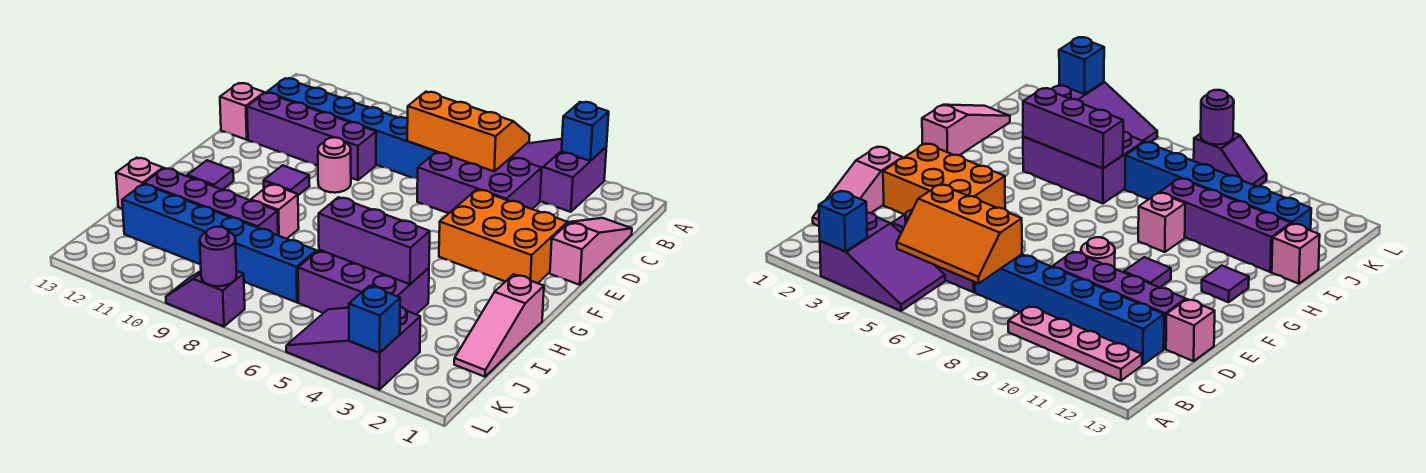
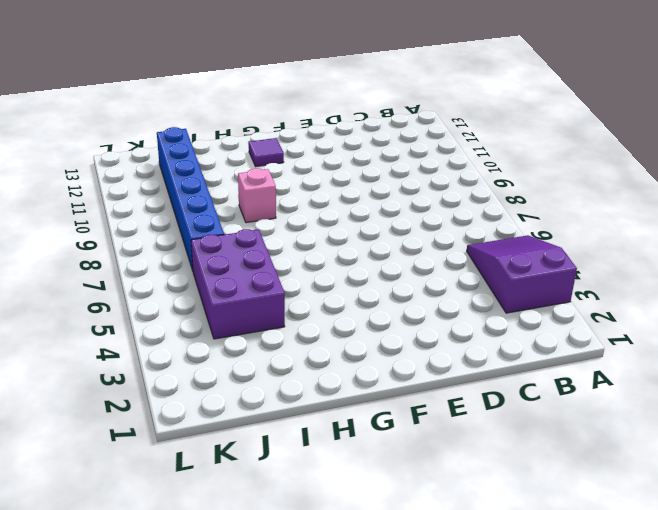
none -> pink plate B9:B12 level 1
none -> pink slope C1:E1 level 1 top E
none -> purple brick C4:D6 level 1

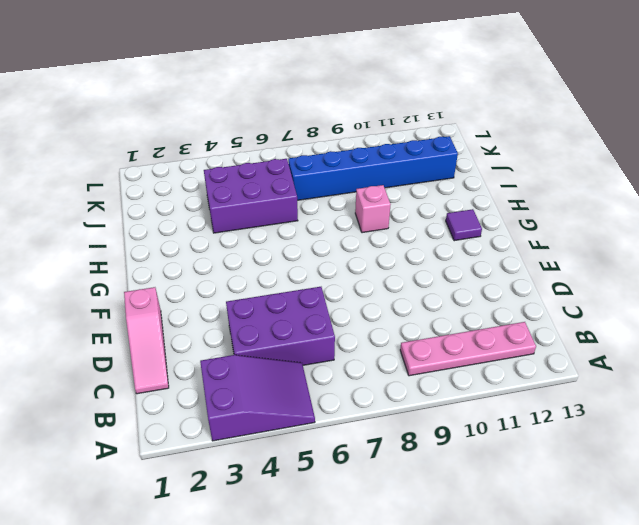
none -> blue brick C7:C12 level 1
none -> purple brick D9:D12 level 1
none -> pink brick D13 level 1

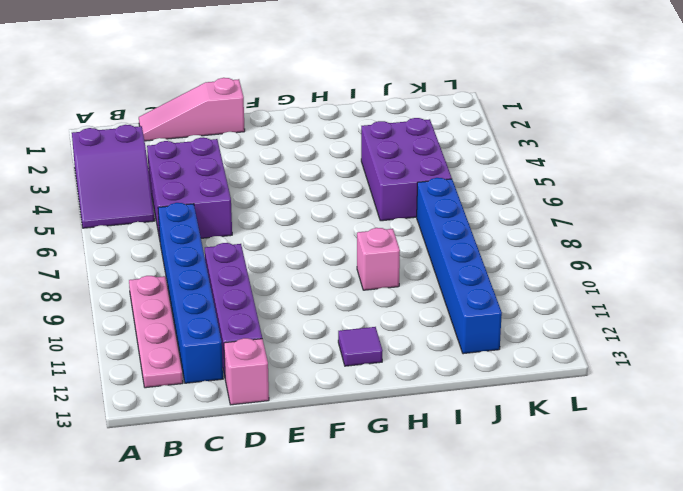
none -> orange brick E2:F4 level 1
none -> pink round brick E9 level 1
none -> purple tile F10 level 1

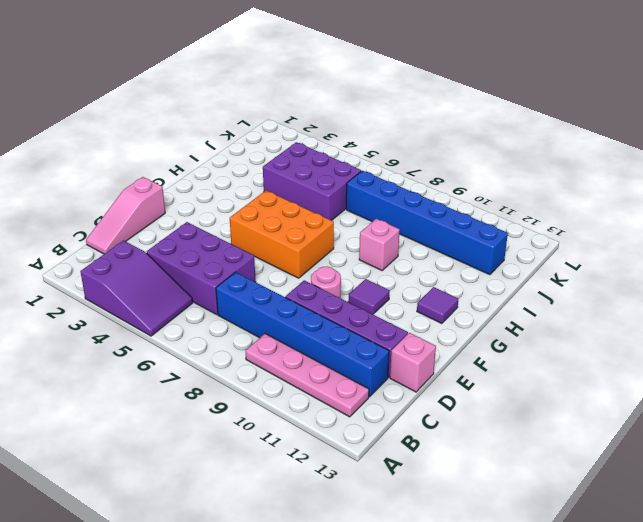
orange brick F5:G7 level 1 -> orange brick E2:F4 level 1
none -> pink slope H1:J1 level 1 top H
none -> purple brick I9:I12 level 1
none -> pink brick I13 level 1

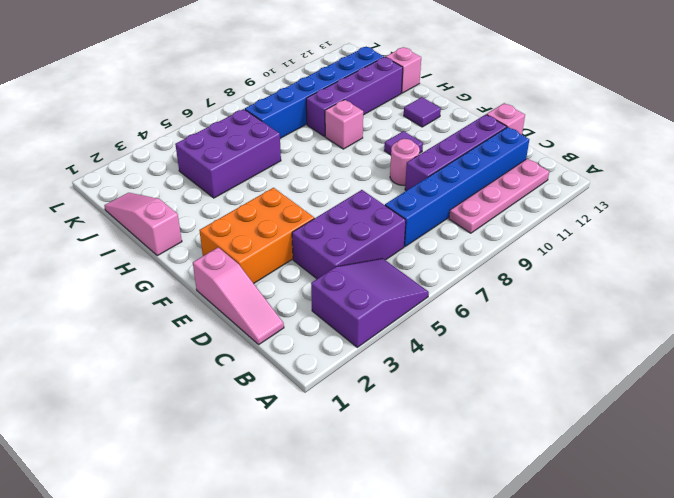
none -> purple slope K3:L5 level 1 top 3
none -> purple slope L8:L9 level 1 top 8
none -> blue brick A3 level 2

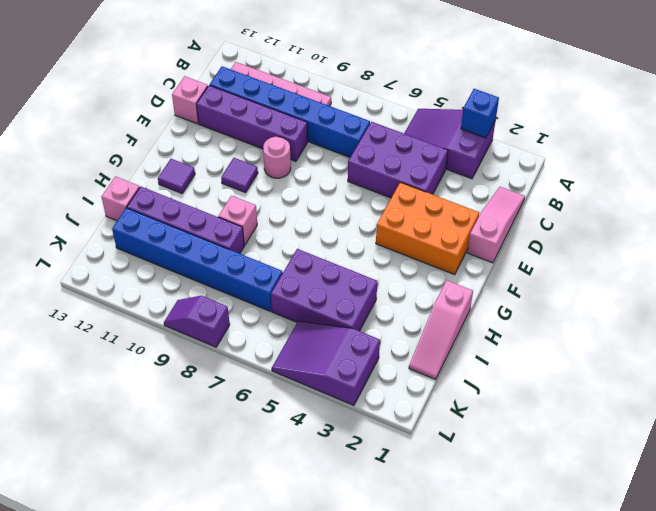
none -> orange slope B5:C7 level 2 top C
none -> purple brick I4:I6 level 2
none -> blue brick L3 level 2

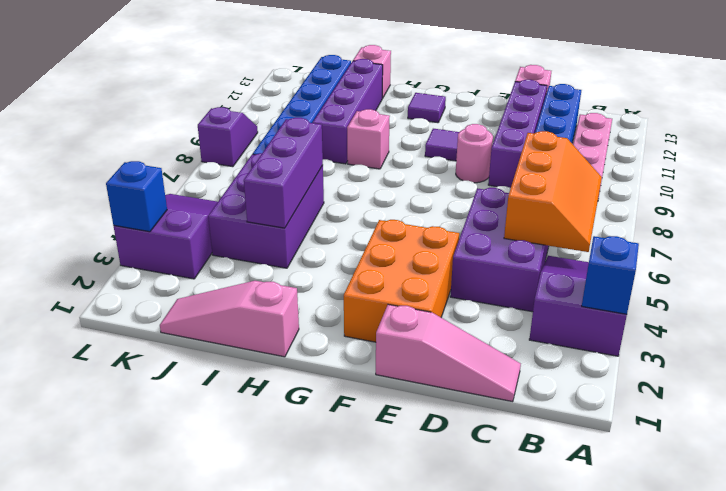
none -> purple round brick L8 level 2

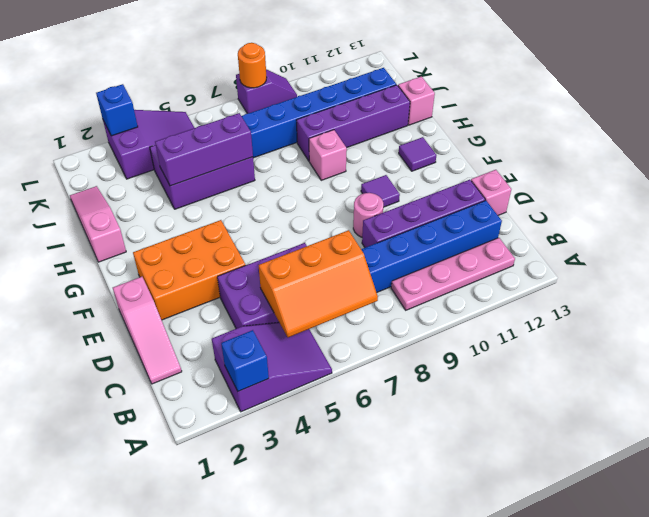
orange round brick L8 level 2 -> purple round brick L8 level 2

